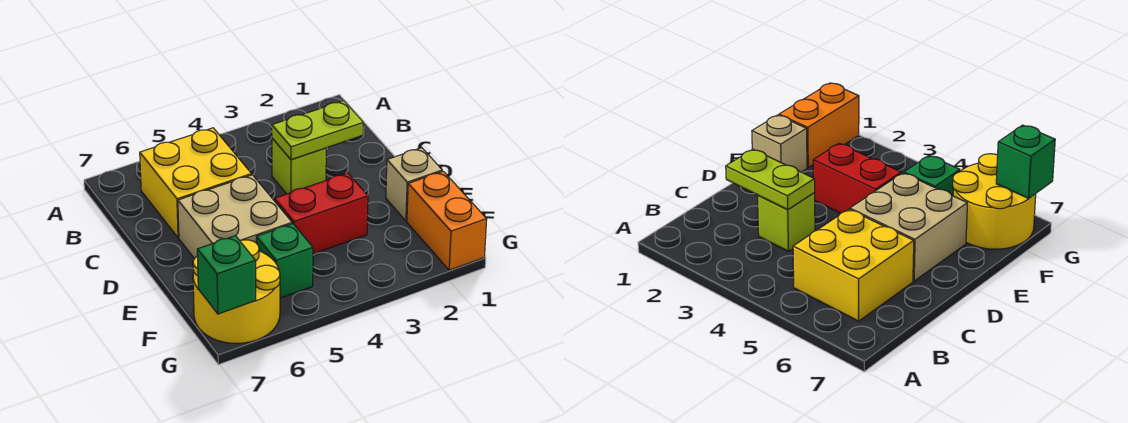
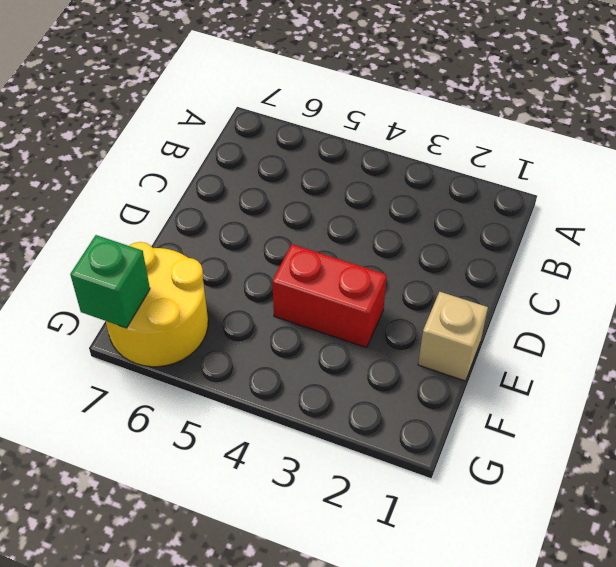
none -> yellow brick B5:C6 level 1
none -> lime brick C3 level 1

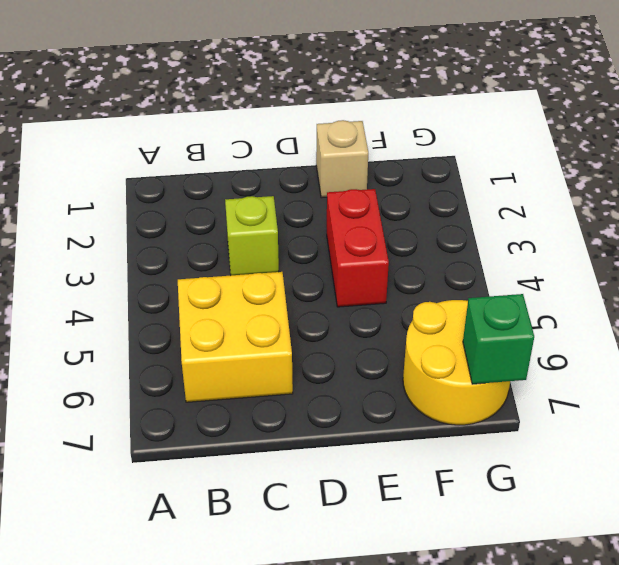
none -> tan brick D5:E6 level 1
none -> orange brick F1:G1 level 1

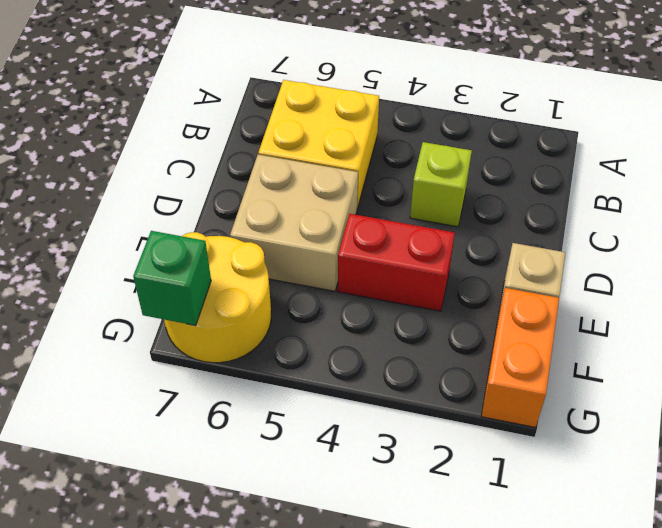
none -> green brick F5 level 1
none -> lime plate C2:C3 level 2

